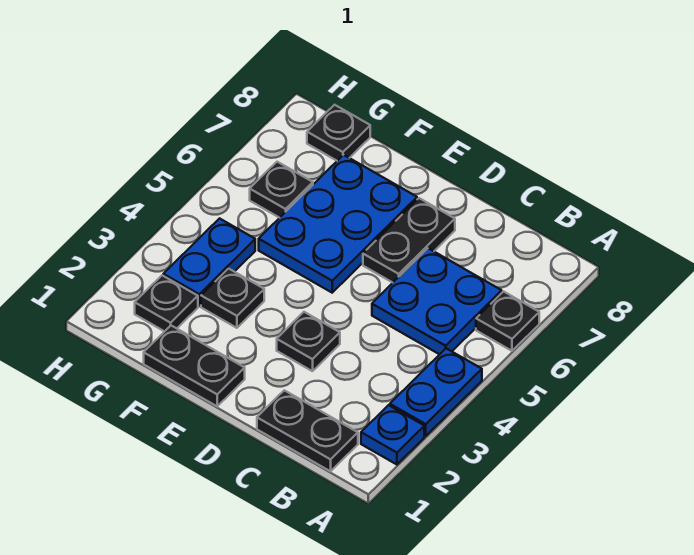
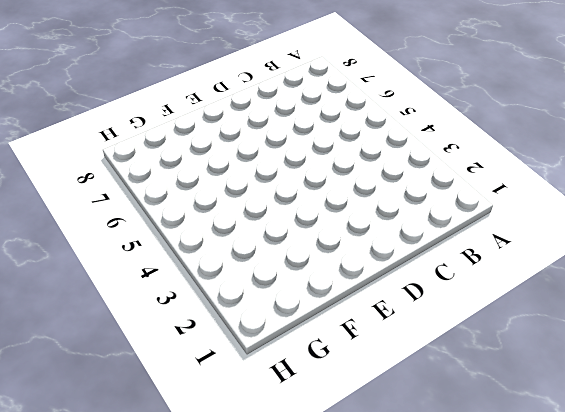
none -> blue plate A2 level 1
none -> blue plate A3:A4 level 1
none -> black plate A6 level 1

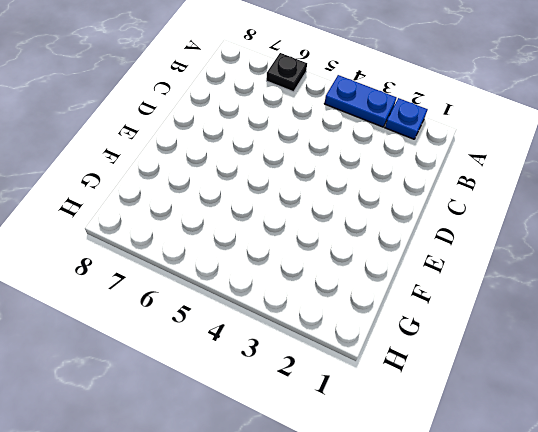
none -> black plate B1:C1 level 1
none -> blue plate B5:C6 level 1
none -> black plate D3 level 1

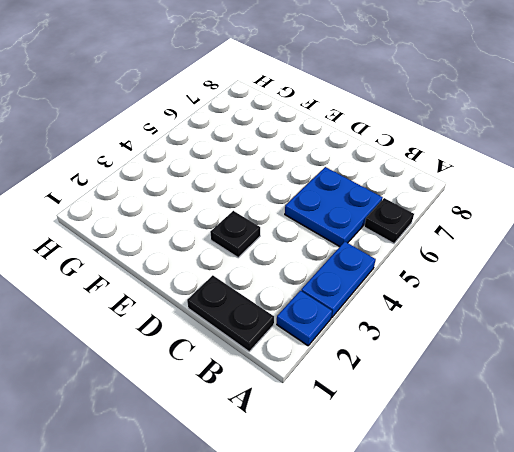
none -> black plate D6:D7 level 1
none -> black plate E1:F1 level 1
none -> blue plate E5:F7 level 1

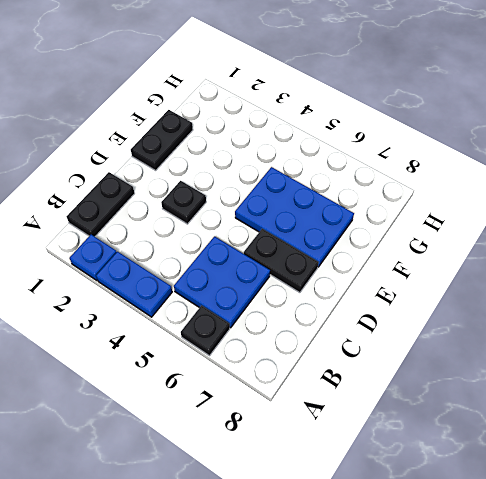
none -> black plate F3 level 1
none -> black plate G2 level 1
none -> blue plate G3:G4 level 1

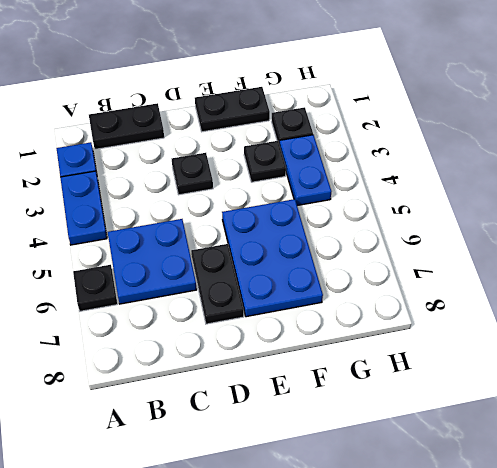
none -> black plate G6 level 1
none -> black plate G8 level 1

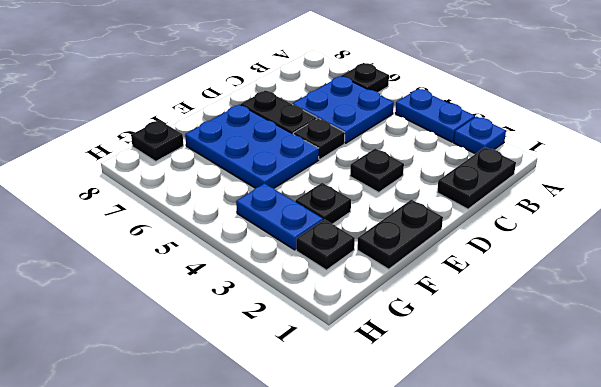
black plate D5 level 1 -> black plate G6 level 1

